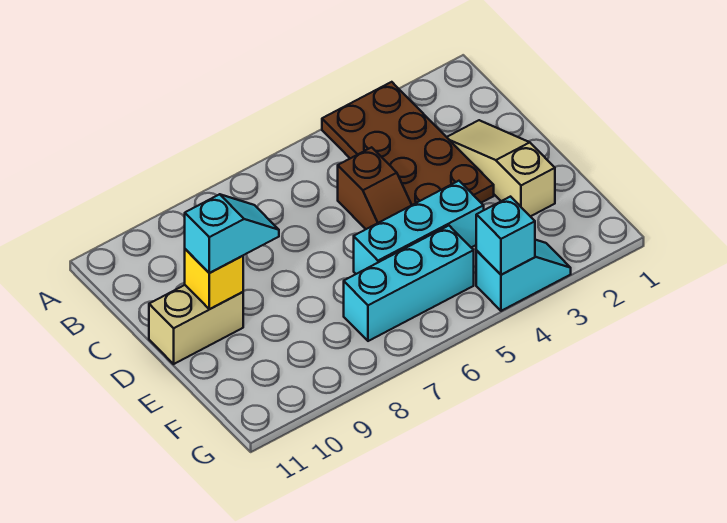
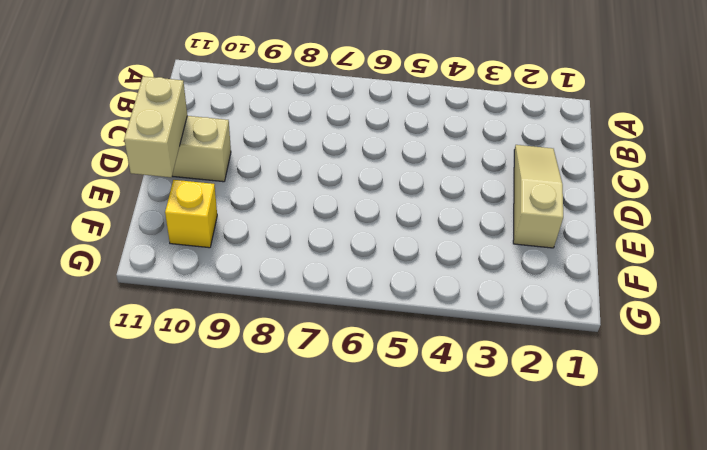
tan brick D11:E11 level 2 -> none
yellow brick F10 level 1 -> yellow brick D10 level 2
none -> brown plate A3:D4 level 1
none -> brown slope C5:D5 level 1 top C

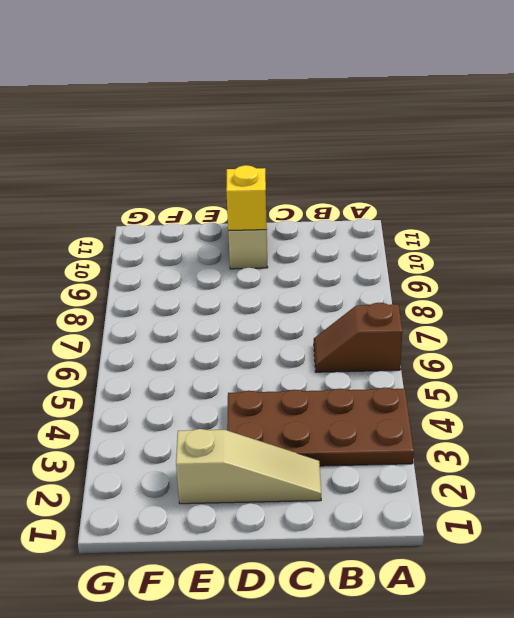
brown slope A6:B6 level 1 top A -> brown slope C5:D5 level 1 top C
none -> cyan brick E4:E6 level 1
none -> cyan brick F5:F7 level 1

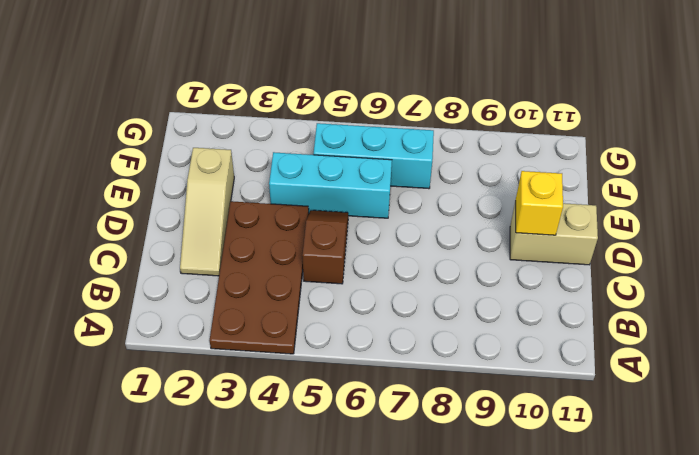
none -> cyan slope G3:G4 level 1 top 4
none -> cyan brick G4 level 2

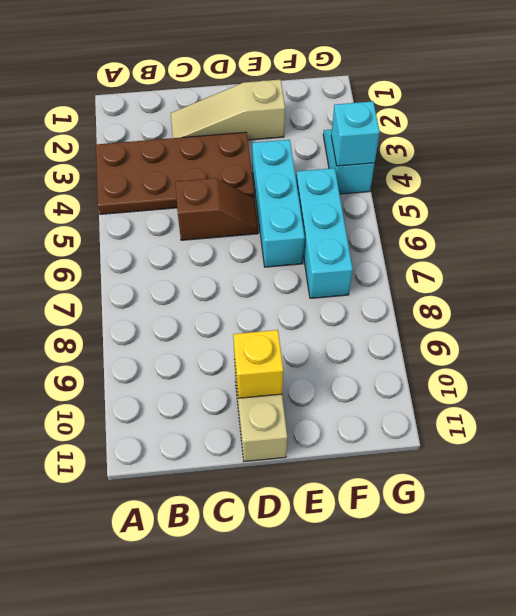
none -> cyan slope D9:D10 level 3 top 10

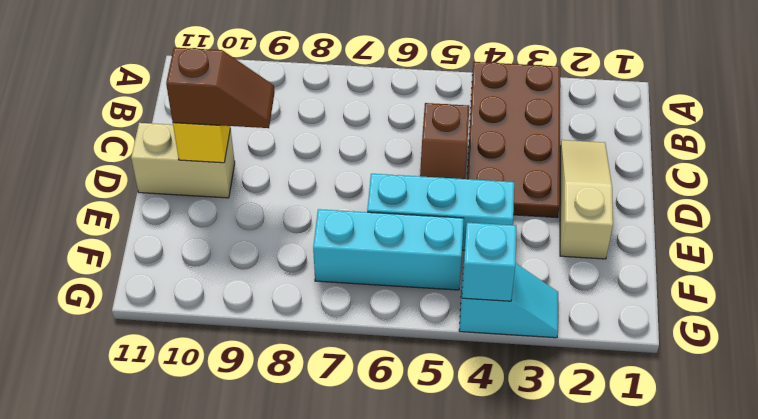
brown slope D9:D10 level 3 top 10 -> cyan slope D9:D10 level 3 top 10

